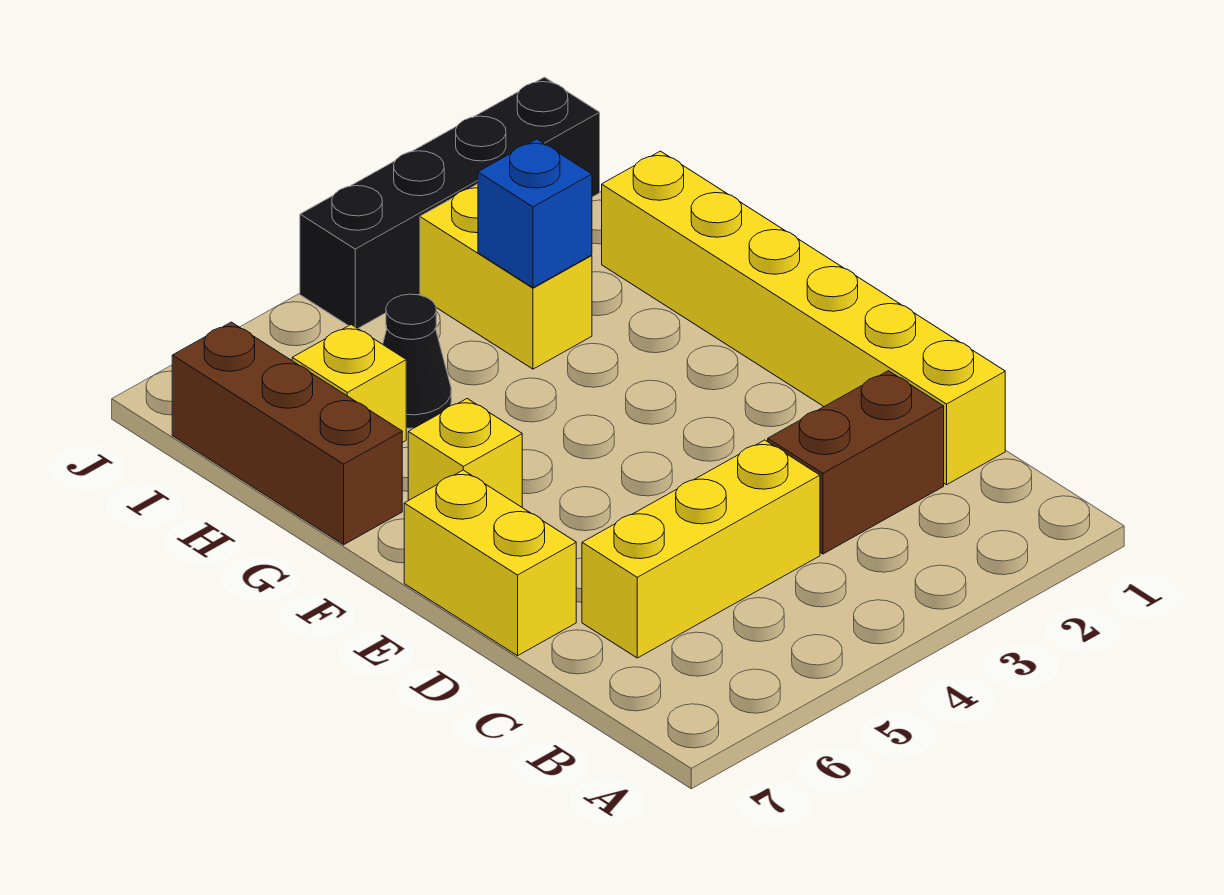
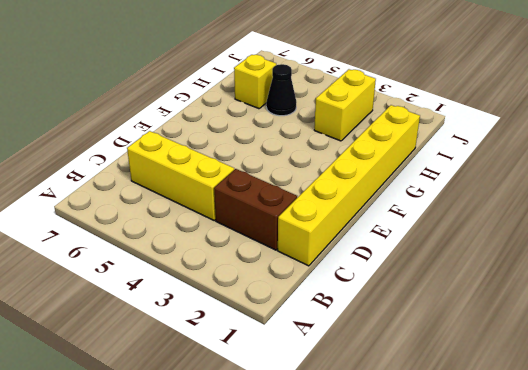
none -> yellow brick D7:E7 level 1
none -> yellow brick F6 level 1

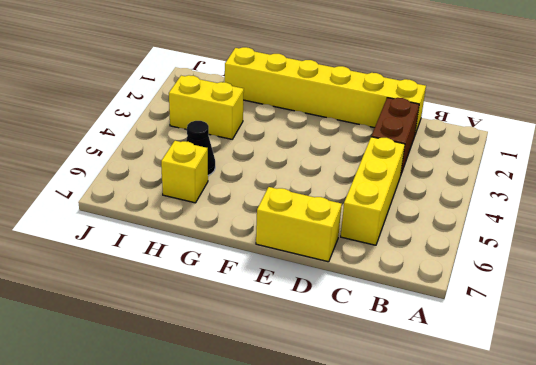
none -> yellow brick F6 level 1
none -> brown brick G7:I7 level 1

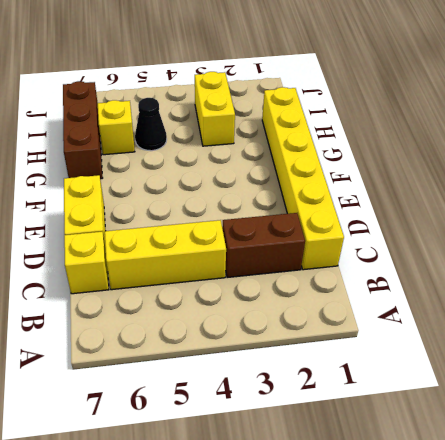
yellow brick C7 level 1 -> yellow brick F6 level 1
none -> black brick J1:J4 level 1
none -> blue brick H3 level 2

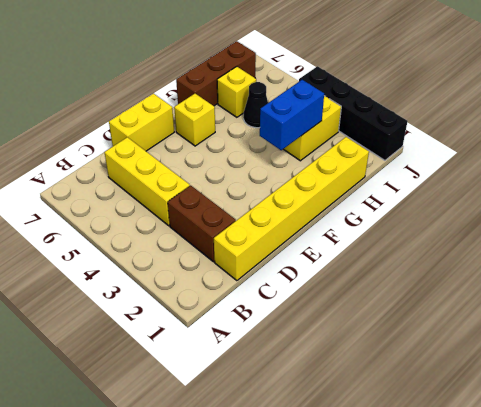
blue brick G3:H3 level 2 -> blue brick H3 level 2

